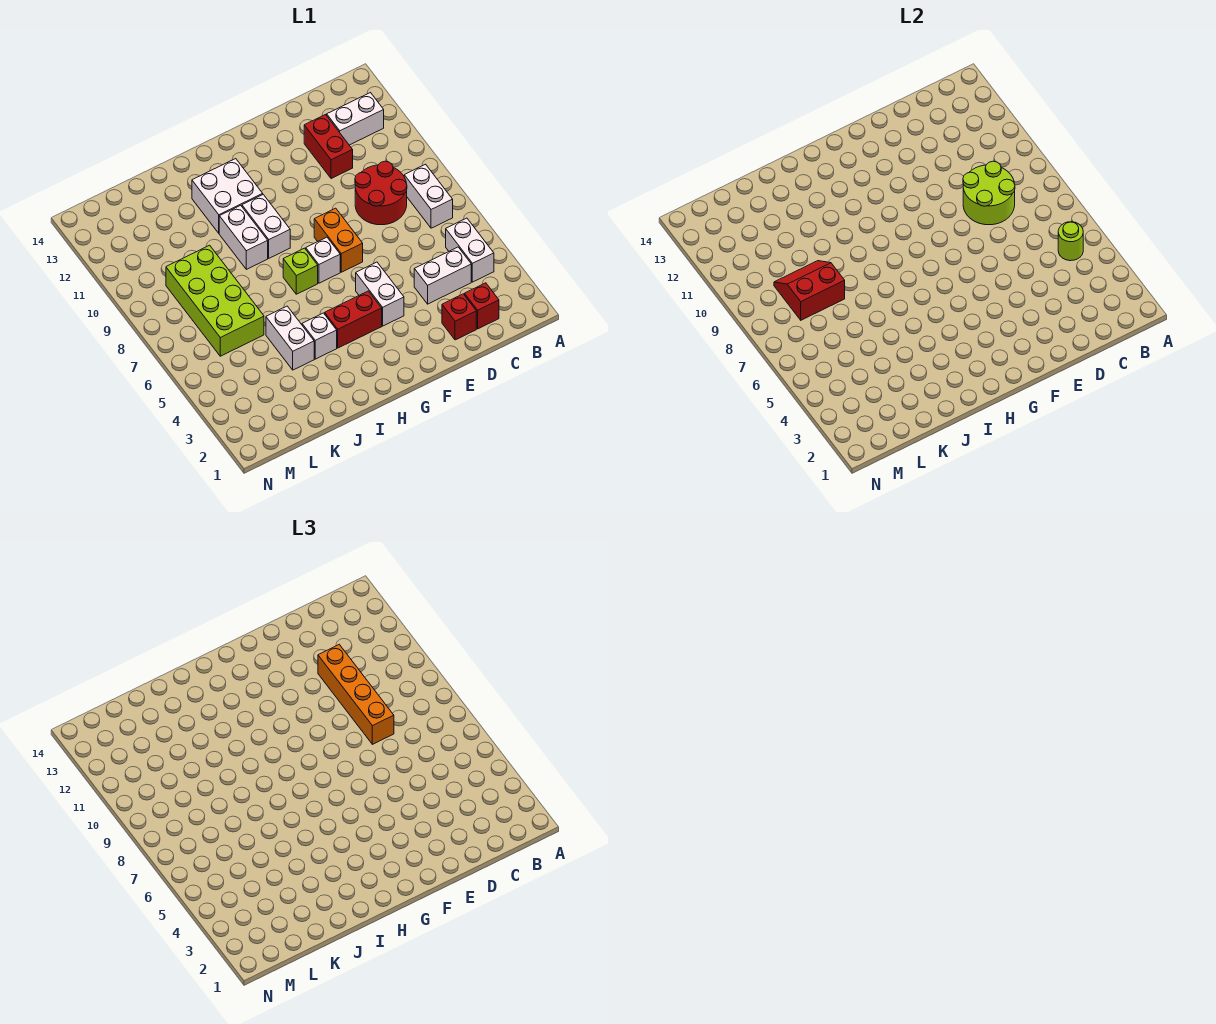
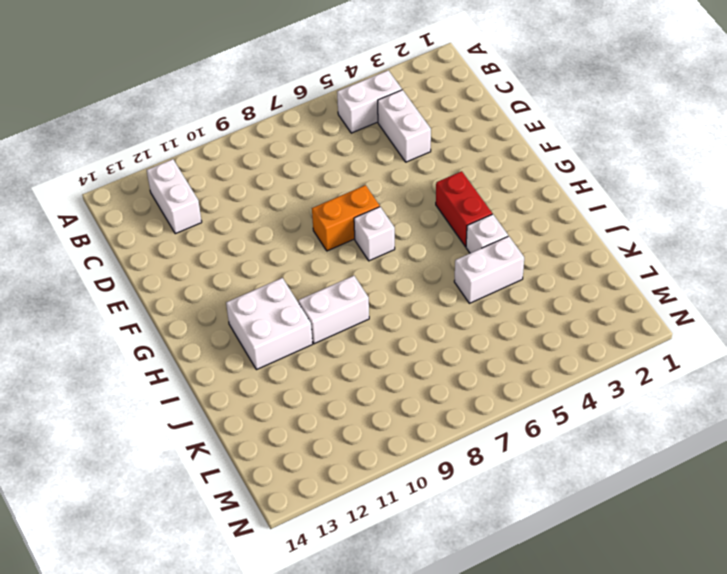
none -> white brick B7:B8 level 1
none -> red brick C2 level 1
none -> red round brick C8:D9 level 1

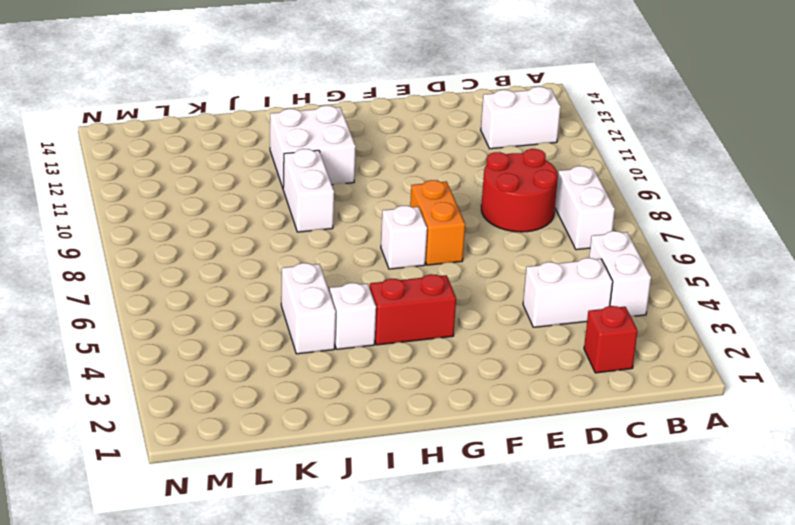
none -> red brick D2 level 1
none -> red brick D11:D12 level 1
none -> white brick F4:F5 level 1

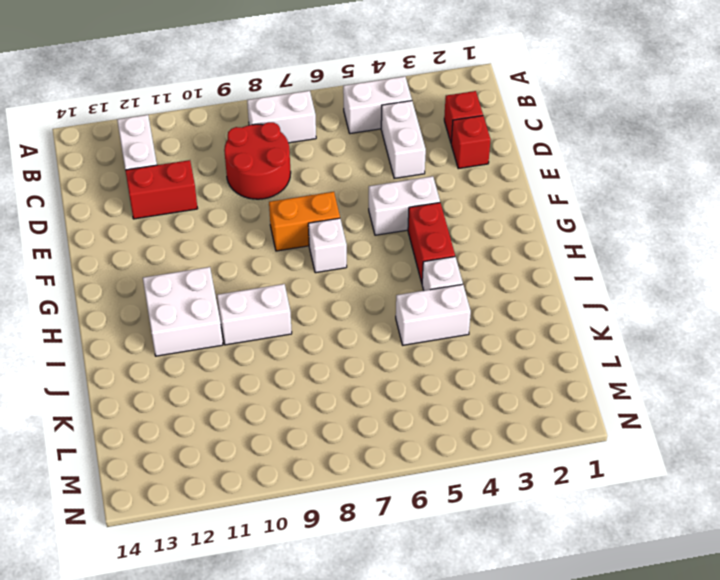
none -> lime brick H7 level 1
none -> white brick H9:H10 level 1
none -> lime brick K6:L9 level 1

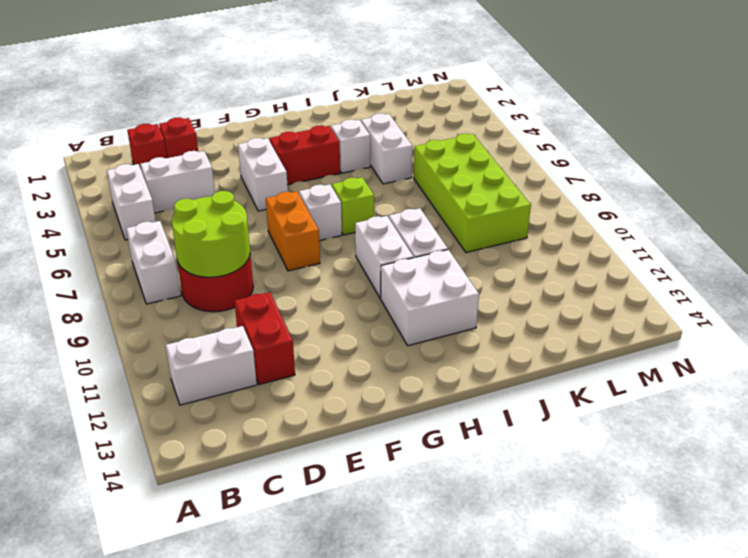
none -> lime round brick B5 level 2
none -> red slope K8:L9 level 2 top 8
none -> orange brick D8:D11 level 3

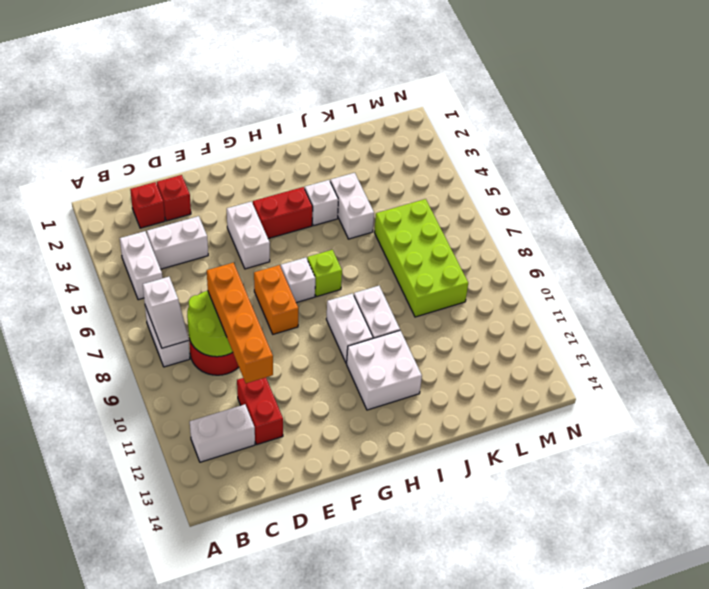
white slope B7:B8 level 2 top 7 -> none
none -> lime round brick B5 level 2
none -> red slope K8:L9 level 2 top 8

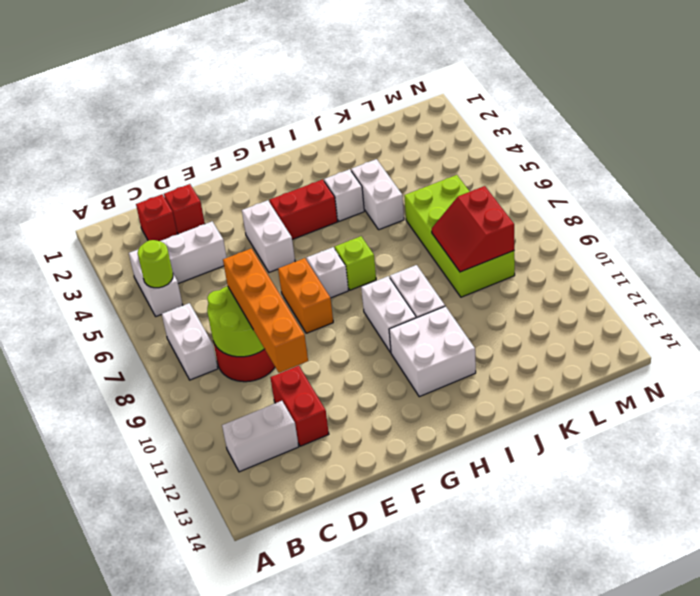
red slope K8:L9 level 2 top L -> red slope K8:L9 level 2 top 8

